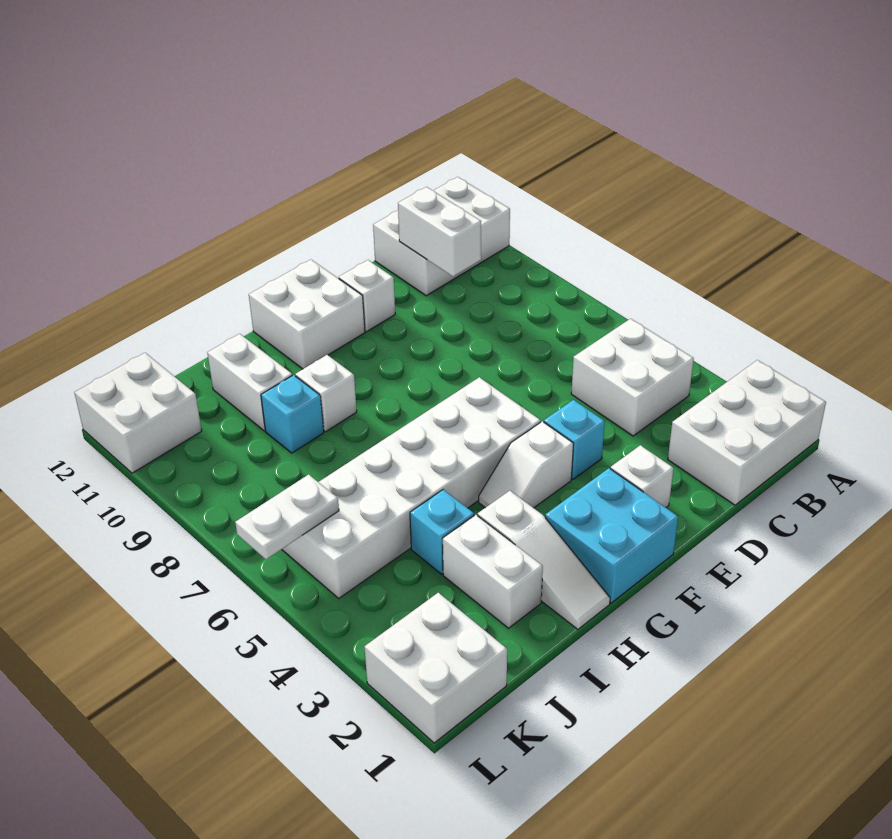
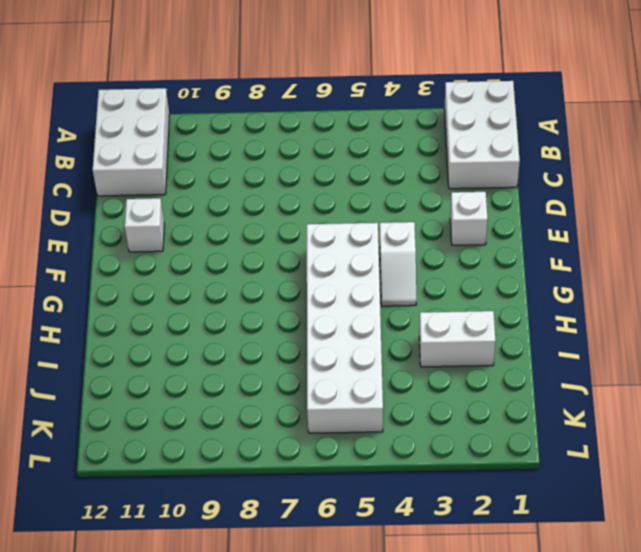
none -> white brick B4:C5 level 1
none -> cyan brick E4 level 1
none -> cyan brick F1:G2 level 1

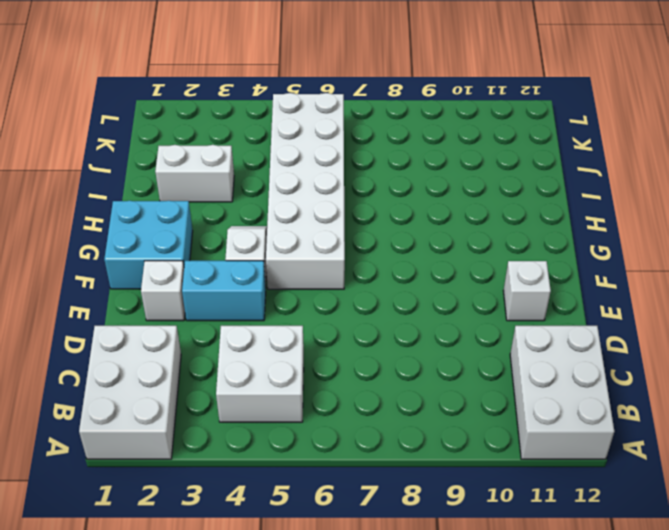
cyan brick E3:E4 level 1 -> cyan brick E4 level 1
none -> white brick F11:G12 level 1
none -> white slope H1:H3 level 1 top 3
none -> white brick H9 level 1

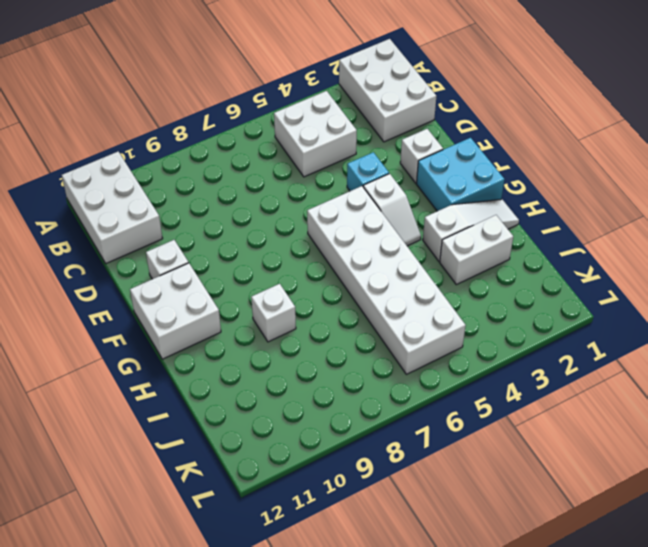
none -> cyan brick I4 level 1
none -> cyan brick I9 level 1
none -> white brick I10:I11 level 1

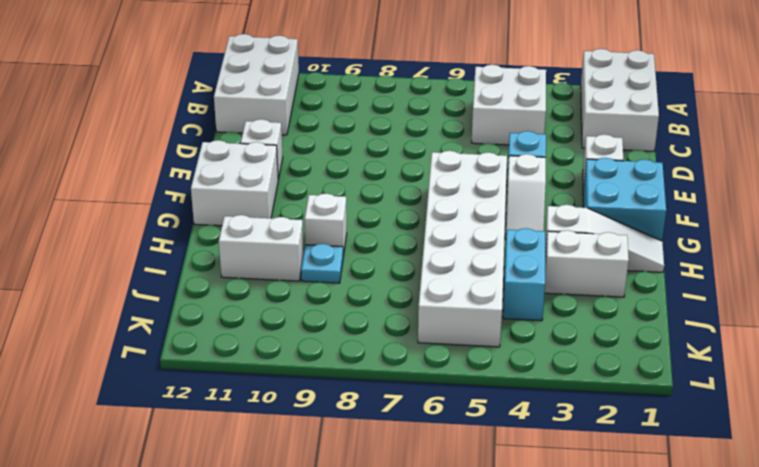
cyan brick I4:J4 level 1 -> cyan brick I4 level 1
cyan plate I9 level 1 -> cyan brick I9 level 1
none -> white brick K1:L2 level 1
none -> white brick K11:L12 level 1
none -> white brick C10:C11 level 2

